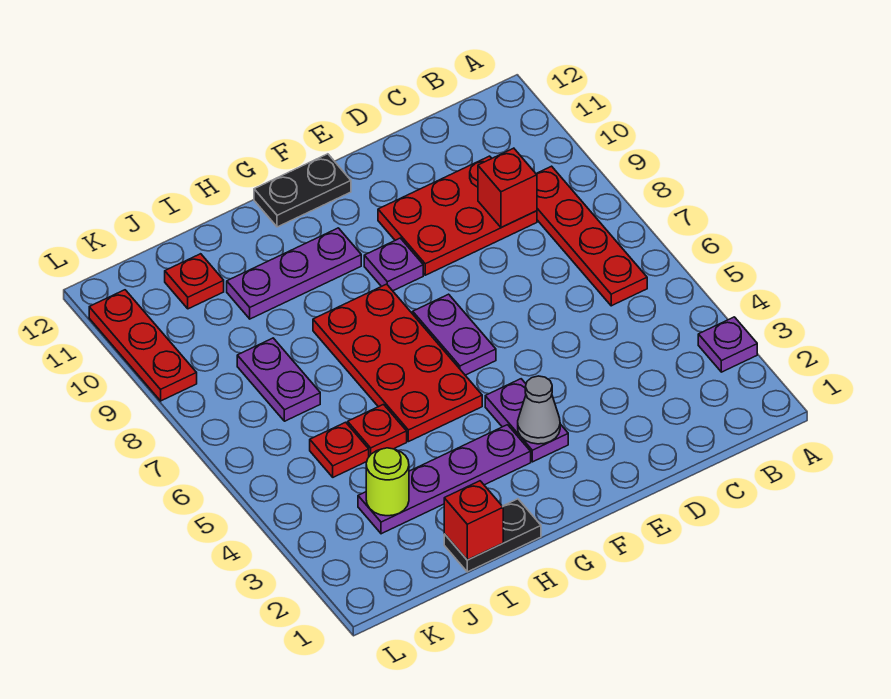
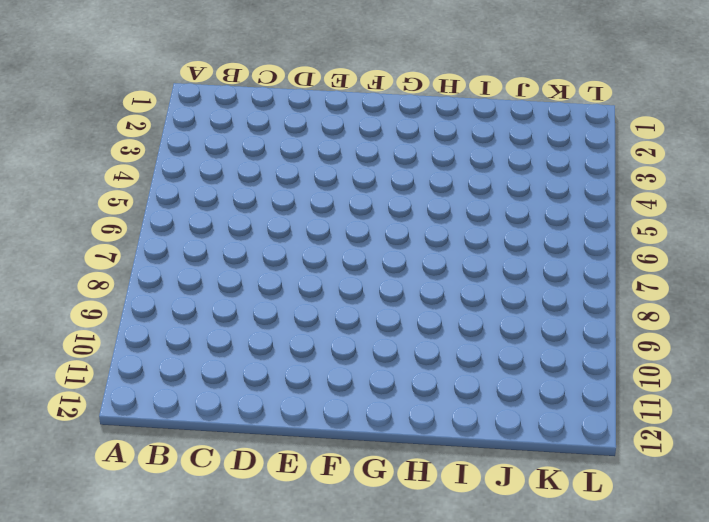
none -> purple plate A3 level 1
none -> red plate B6:B9 level 1
none -> red plate C9:E10 level 1

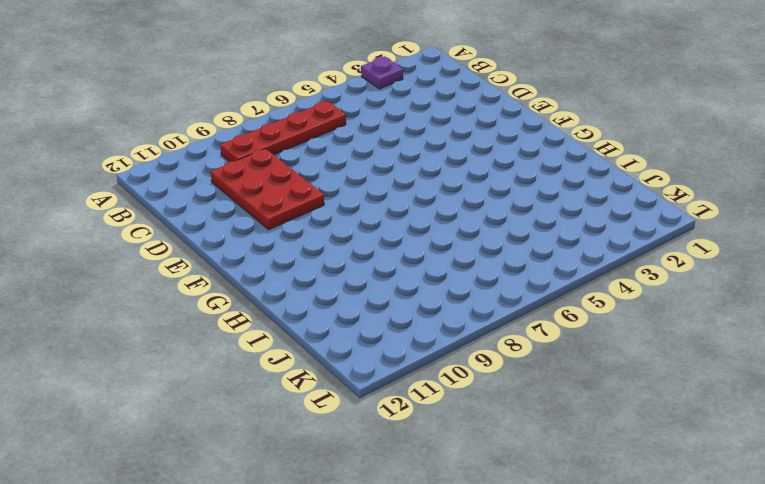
none -> purple plate F3:F4 level 1
none -> purple plate F6:F7 level 1
none -> purple plate F9 level 1

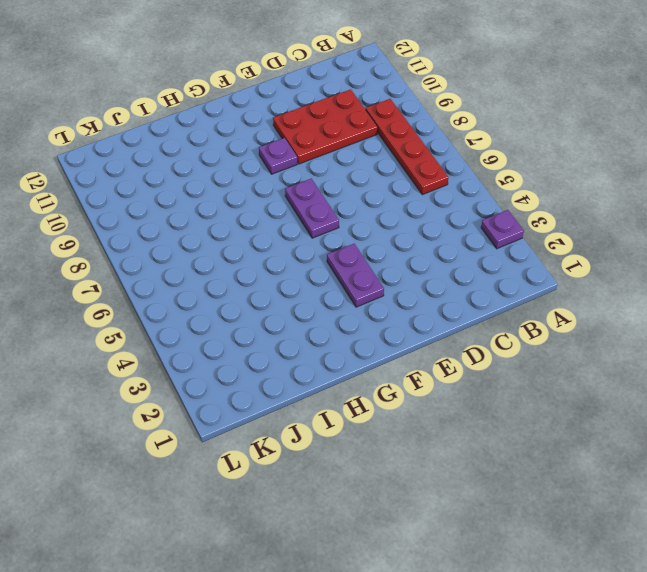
none -> black plate F12:G12 level 1
none -> purple plate G3:J3 level 1
none -> red plate G5:H8 level 1

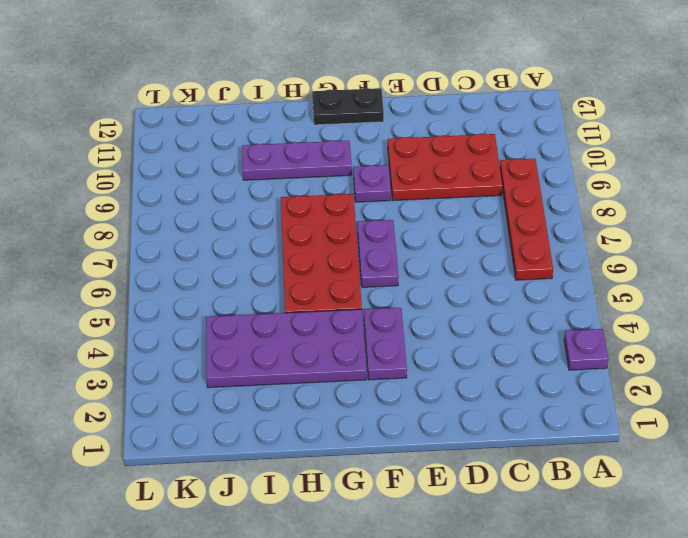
purple plate G3:J4 level 1 -> purple plate G3:J3 level 1
none -> black plate H1:I1 level 1
none -> red plate I5 level 1
none -> red plate J5 level 1

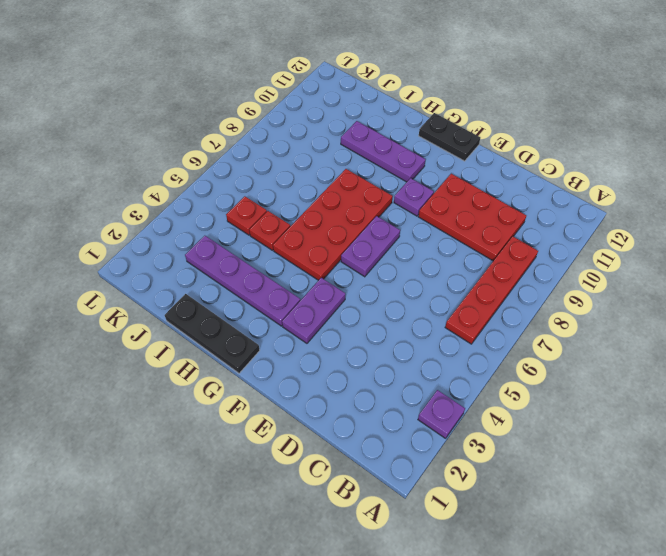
black plate G1:I1 level 1 -> black plate H1:I1 level 1
none -> purple plate J7:J8 level 1
none -> red plate J11 level 1
none -> red plate L9:L11 level 1

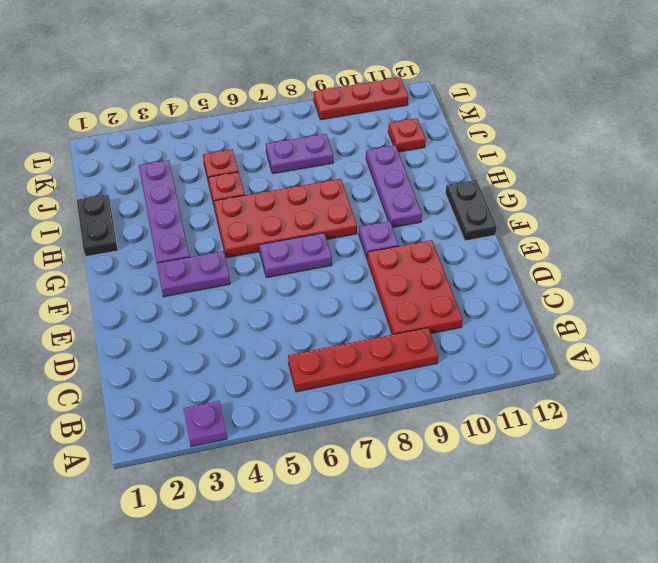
none -> red brick C9 level 2
none -> grey cone F3 level 2
none -> red brick I1 level 2

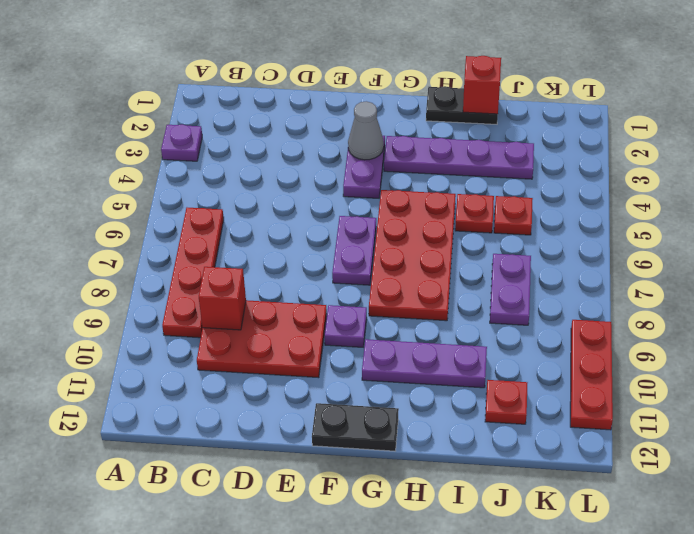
none -> lime round brick J3 level 2

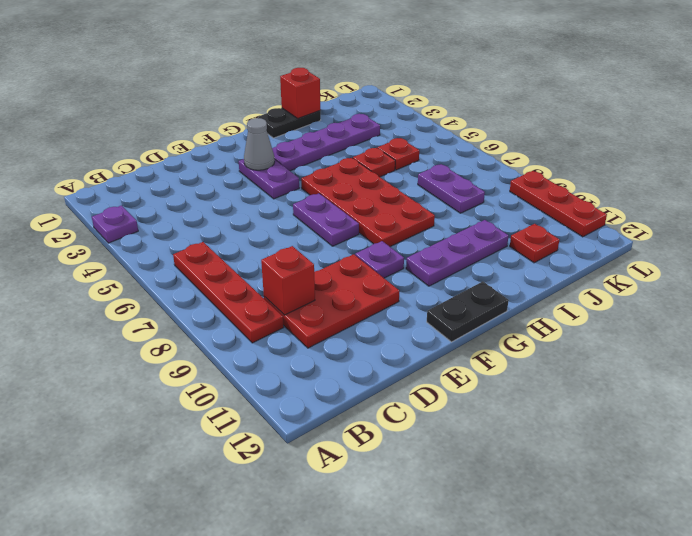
none -> lime round brick J3 level 2

